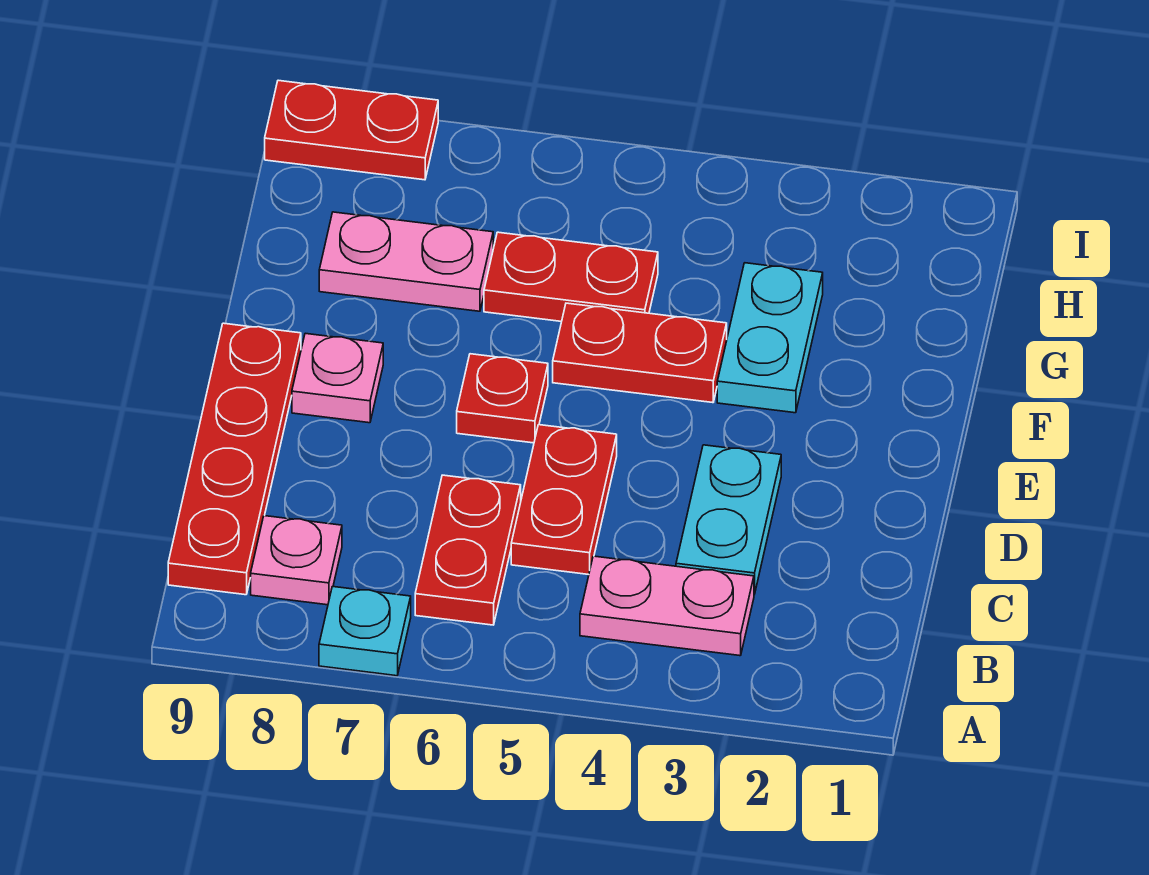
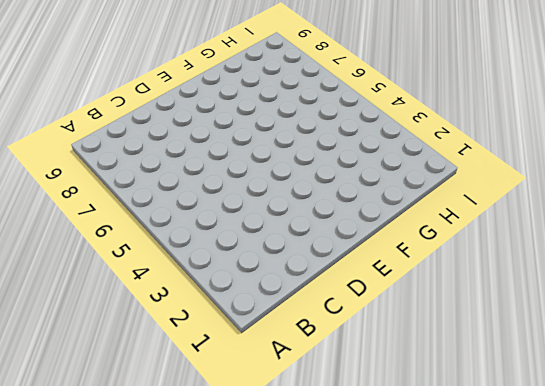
none -> cyan plate A7 level 1
none -> pink plate B3:B4 level 1
none -> red plate B6:C6 level 1

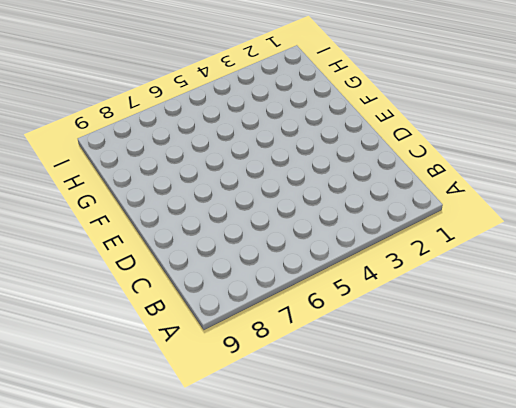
none -> cyan plate A7 level 1
none -> pink plate B3:B4 level 1
none -> red plate B6:C6 level 1

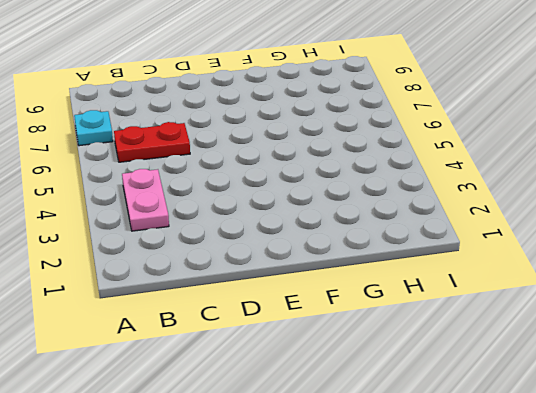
none -> pink plate B8 level 1
none -> red plate B9:E9 level 1
none -> cyan plate C3:D3 level 1

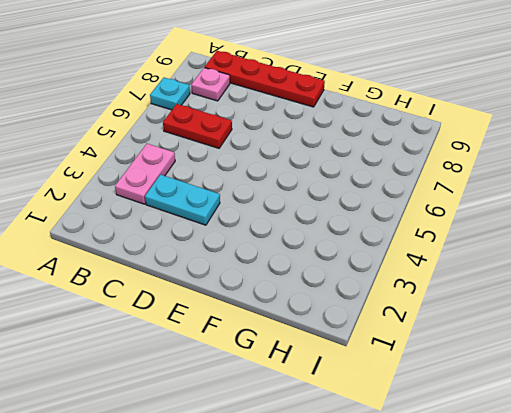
none -> red plate C5:D5 level 1
none -> red plate E6 level 1
none -> pink plate E8 level 1

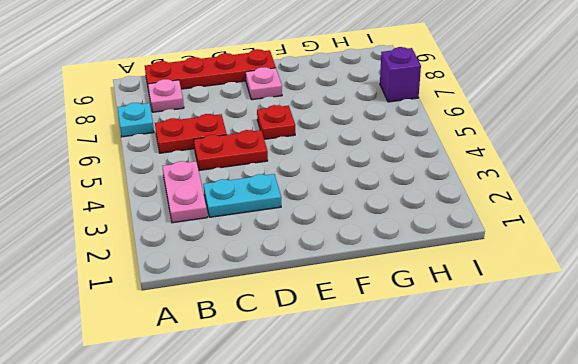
purple brick I7 level 1 -> none
none -> cyan plate F3:G3 level 1
none -> red plate F4:F5 level 1
none -> red plate G5:G6 level 1

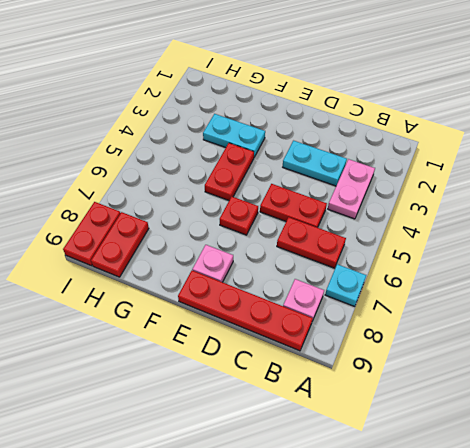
red plate H8:H9 level 1 -> red plate G5:G6 level 1
none -> pink plate G7:G8 level 1

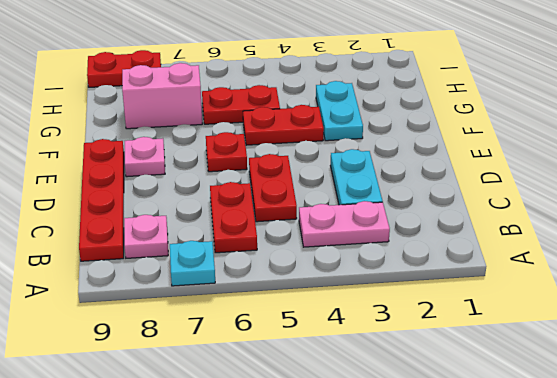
pink brick G7:G8 level 1 -> pink plate G7:G8 level 1

